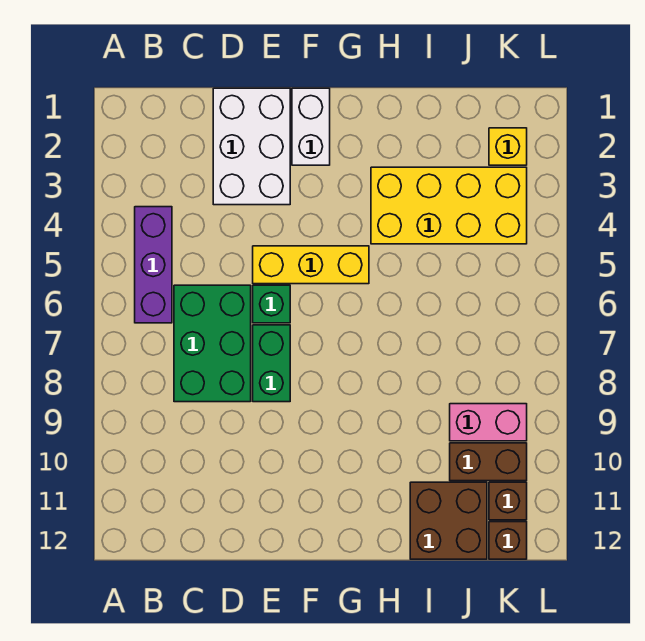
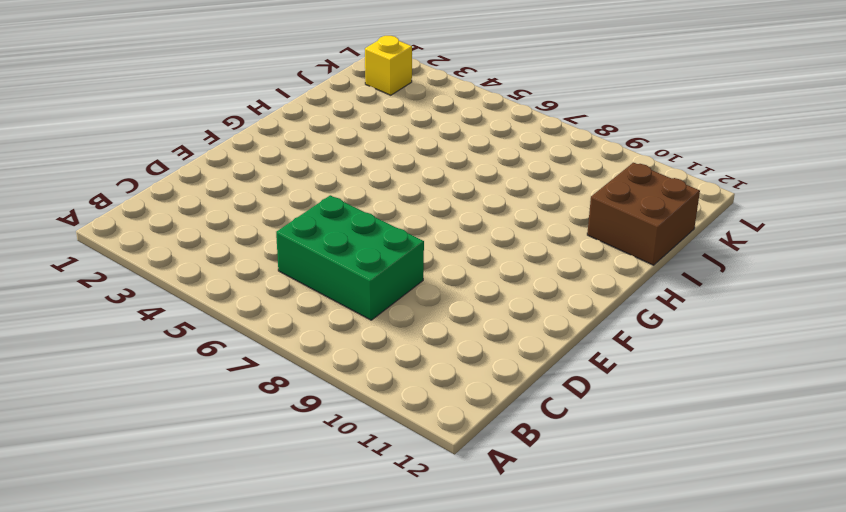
none -> purple brick B4:B6 level 1
none -> white brick D1:E3 level 1
none -> yellow brick E5:G5 level 1

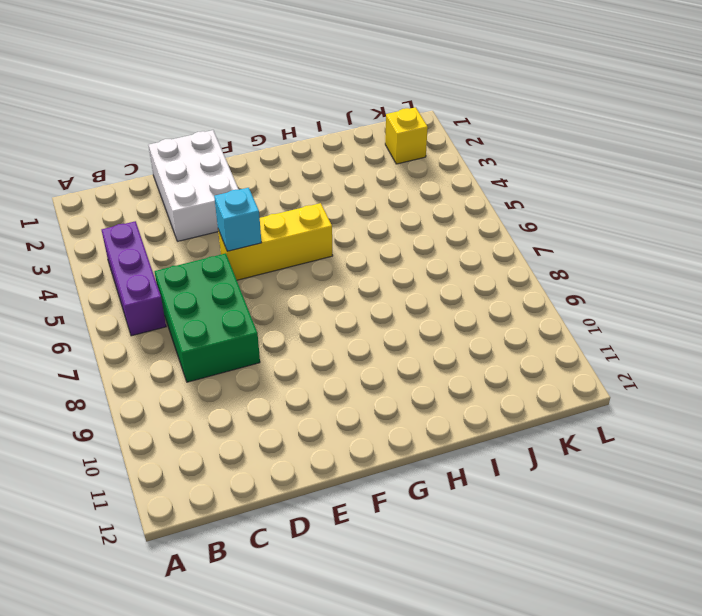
cyan brick E5 level 2 -> none
none -> green brick E6 level 1
none -> green brick E7:E8 level 1
none -> white brick F1:F2 level 1

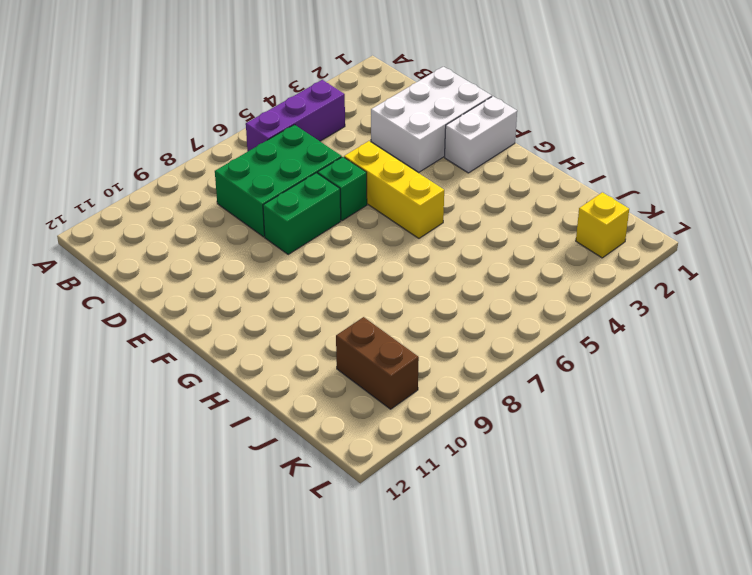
none -> yellow brick H3:K4 level 1
none -> brown brick I11:J12 level 1
none -> pink brick J9:K9 level 1

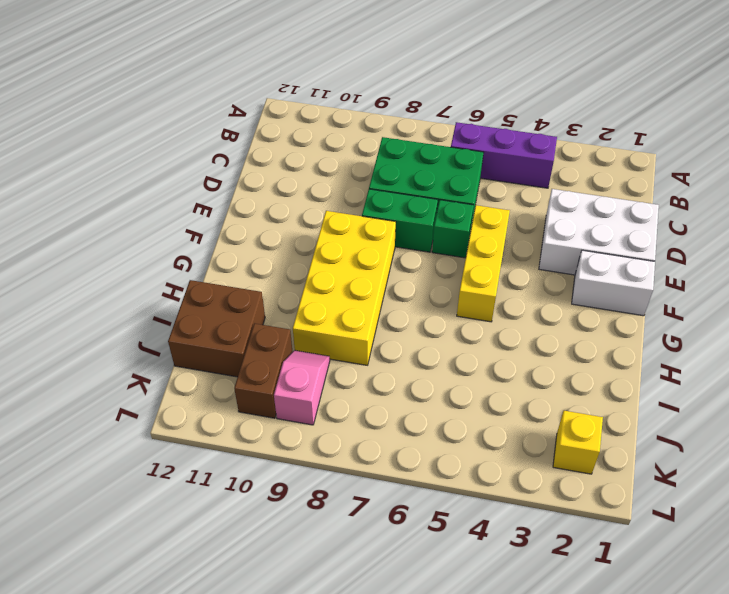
yellow brick F8:I9 level 1 -> yellow brick H3:K4 level 1
pink slope J9:K9 level 1 top K -> pink brick J9:K9 level 1
none -> brown brick K11 level 1
none -> brown brick K12 level 1

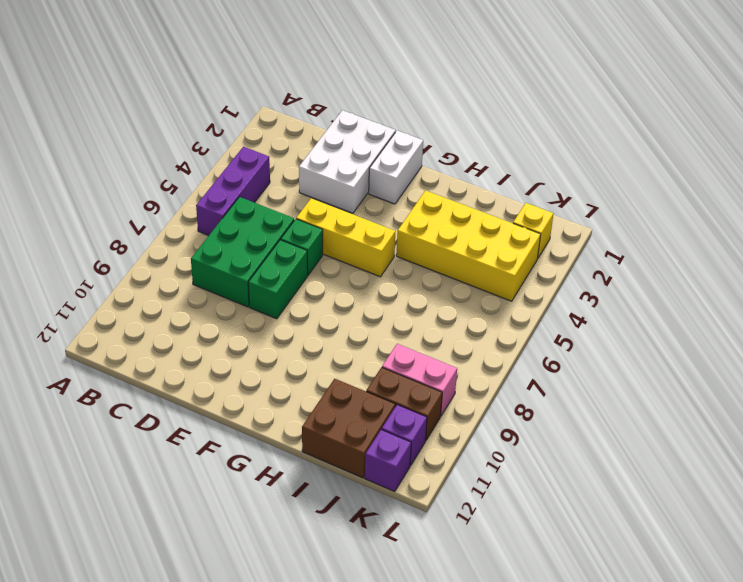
purple brick K11 level 1 -> brown brick K11 level 1
purple brick K12 level 1 -> brown brick K12 level 1

